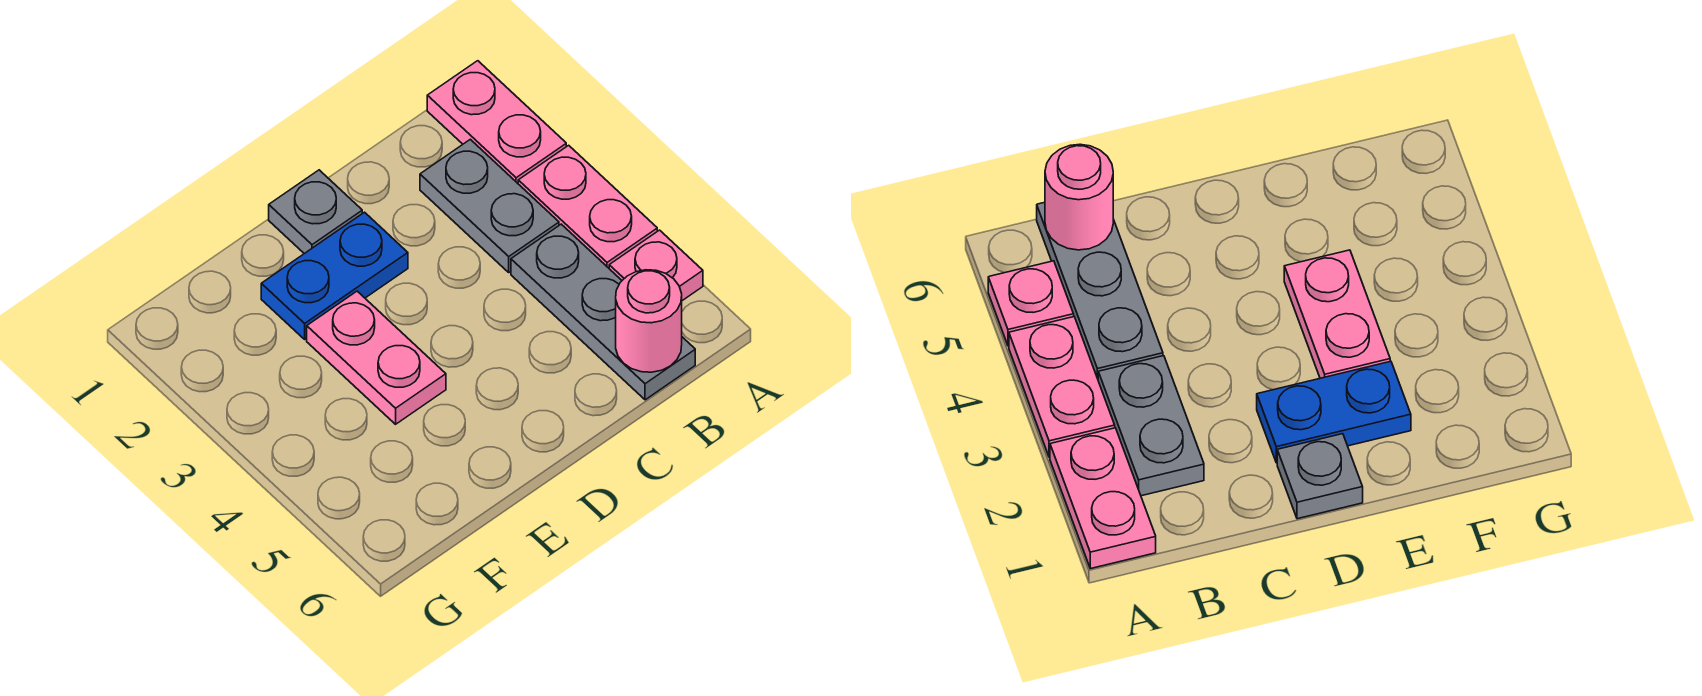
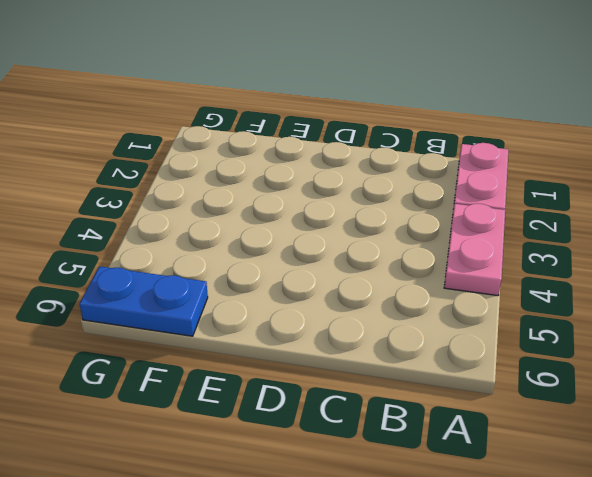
blue plate F6:G6 level 1 -> blue plate D2:E2 level 1
none -> pink plate A5 level 1
none -> grey plate B2:B3 level 1

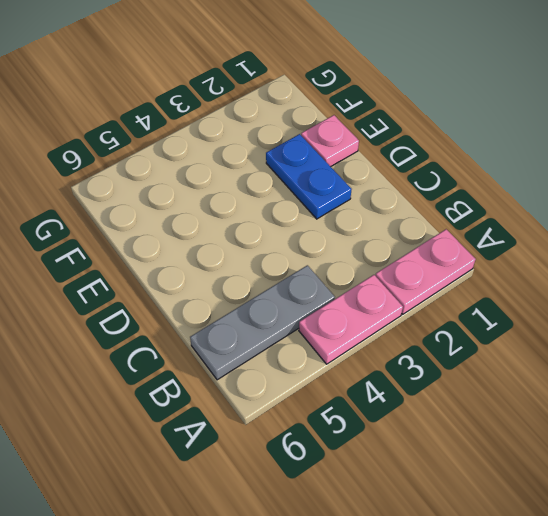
pink plate E1 level 1 -> pink plate A5 level 1
none -> grey plate B2:B3 level 1
none -> grey plate D1 level 1

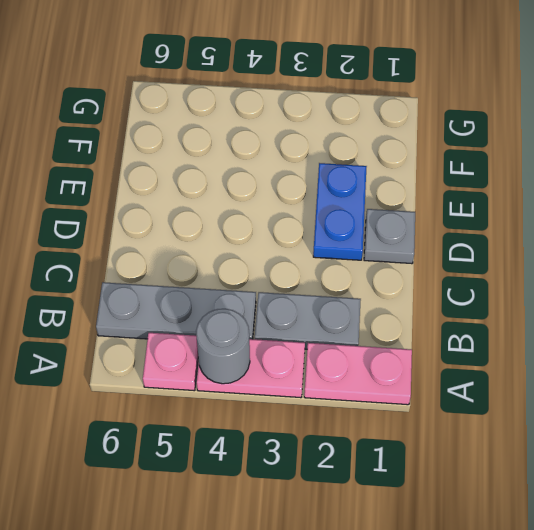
grey round brick A4 level 2 -> none
none -> pink plate E3:E4 level 1
none -> pink round brick B6 level 2

